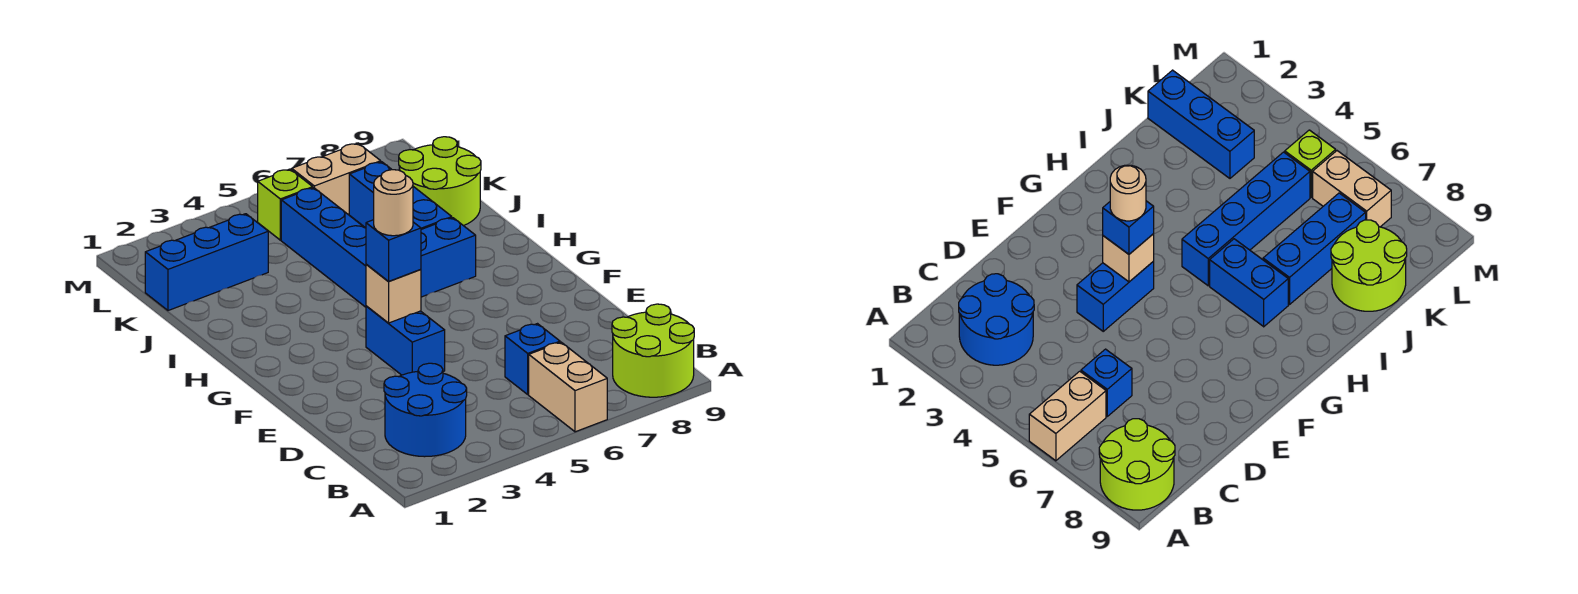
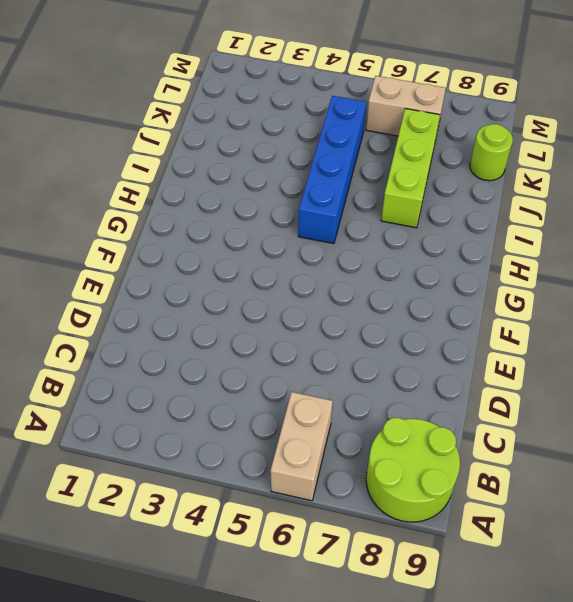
lime brick I7:K7 level 1 -> blue brick I7:K7 level 1
lime round brick K9 level 1 -> lime round brick J8:K9 level 1
none -> blue round brick B2:C3 level 1
none -> blue brick C6 level 1
none -> blue brick E4:F4 level 1

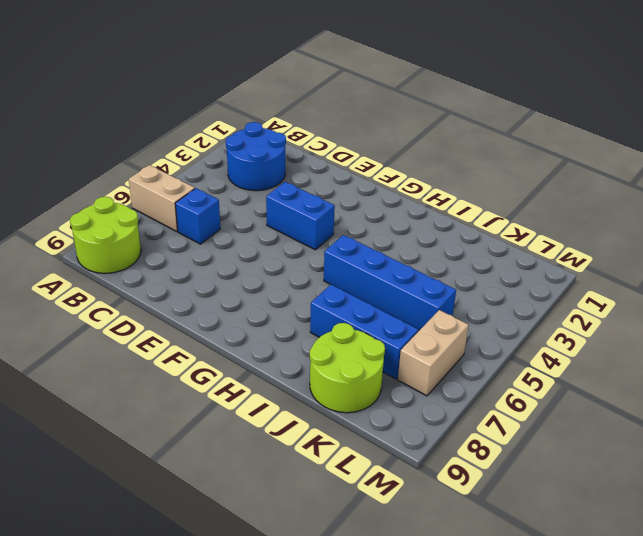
none -> blue brick H6:H7 level 1
none -> blue brick K1:K3 level 1
none -> lime brick L5 level 1

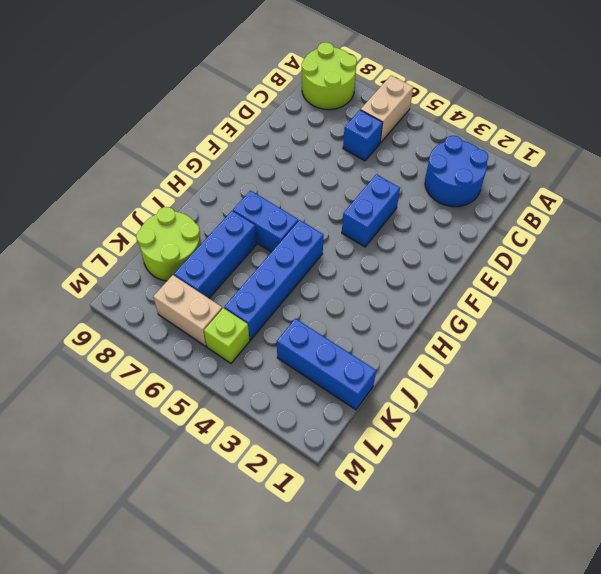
none -> tan brick F4 level 2
none -> blue brick F4 level 3
none -> tan round brick F4 level 4

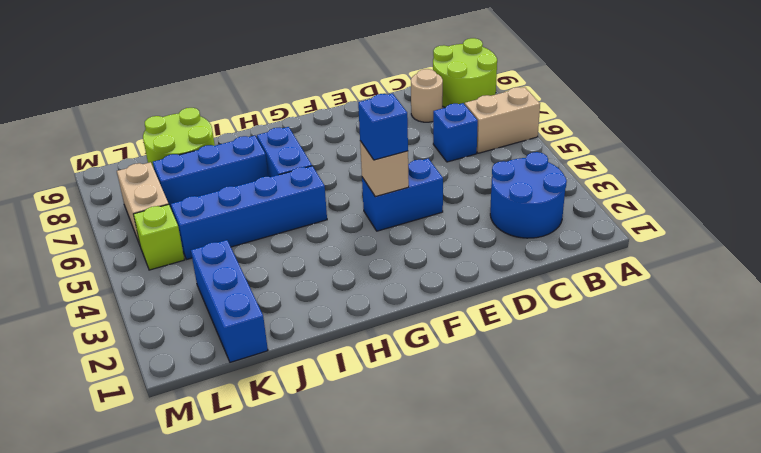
tan round brick C8 level 1 -> tan round brick F4 level 4

